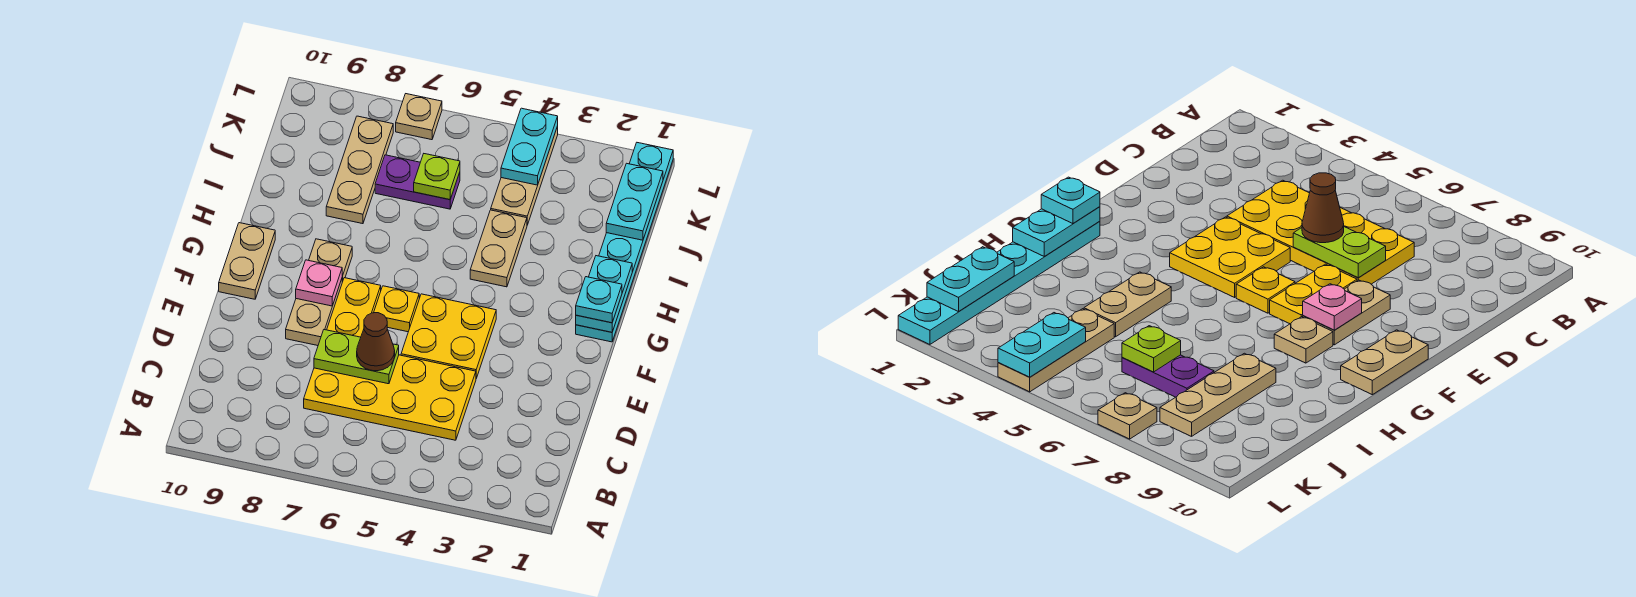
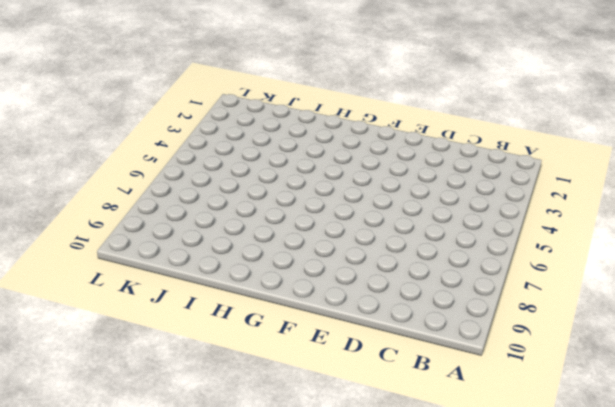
none -> yellow plate C4:D7 level 1
none -> yellow plate E4:F5 level 1
none -> yellow plate E7:F7 level 1

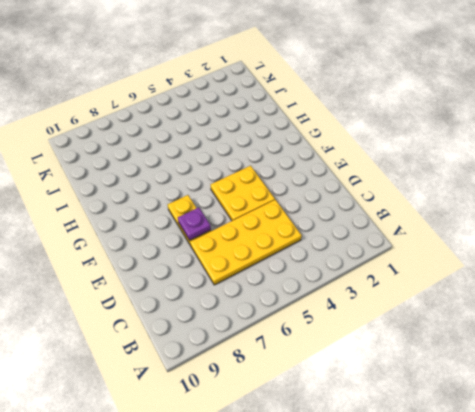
purple plate E7 level 2 -> none
none -> tan plate E8:F8 level 1
none -> yellow plate F6 level 1
none -> tan plate F10:G10 level 1

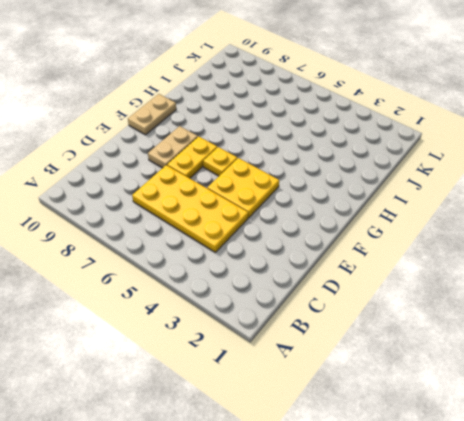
none -> cyan plate G1:L1 level 1
none -> tan plate G8 level 1
none -> tan plate H4:I4 level 1

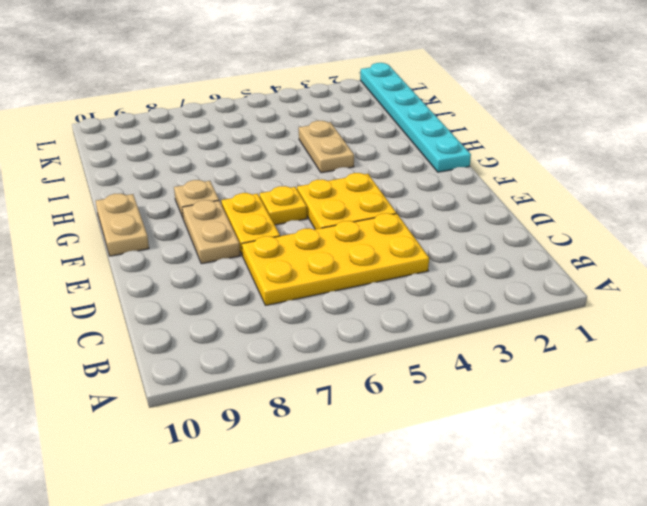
none -> tan plate I8:K8 level 1
none -> tan plate J4:L4 level 1
none -> purple plate J6:J7 level 1

